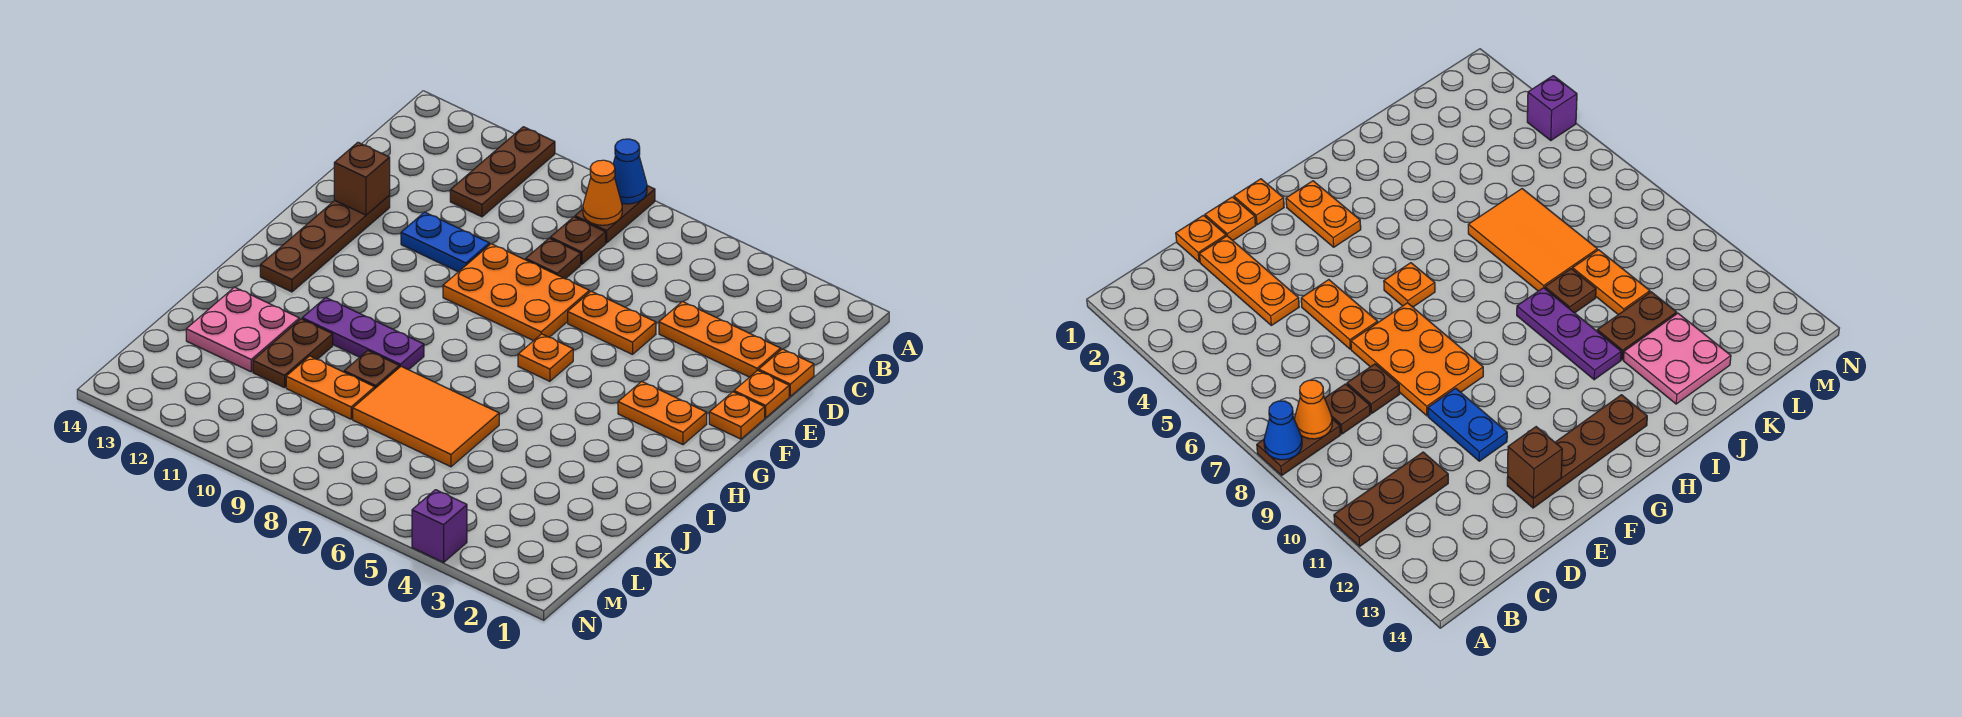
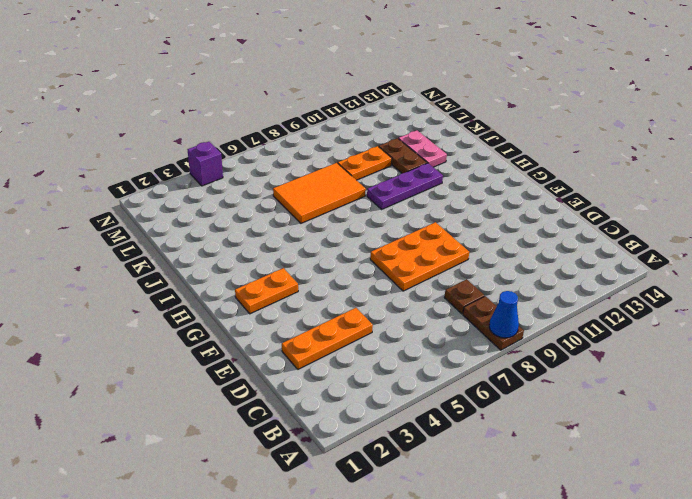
pink plate J12:K12 level 1 -> pink plate J12:K13 level 1
none -> brown plate A11:C11 level 1
none -> orange plate D1 level 1
none -> brown plate D8 level 1

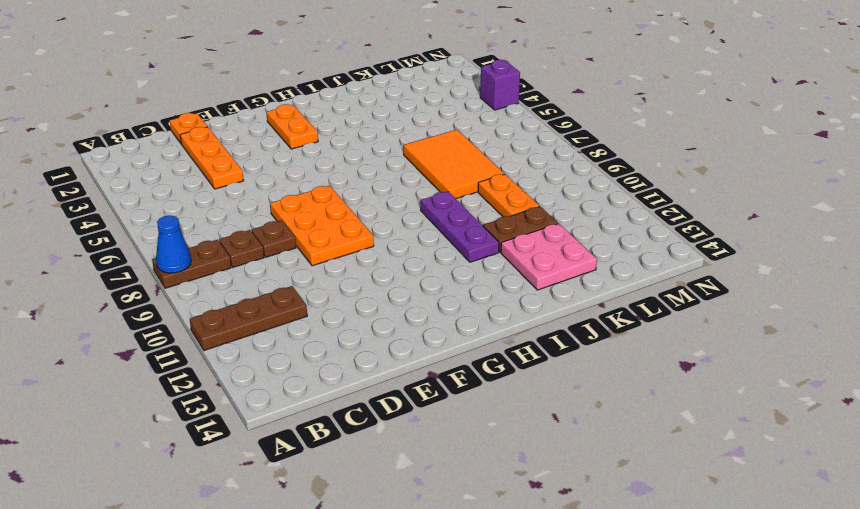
none -> orange plate E1 level 1
none -> orange plate E5:E6 level 1
none -> blue plate E10:E11 level 1

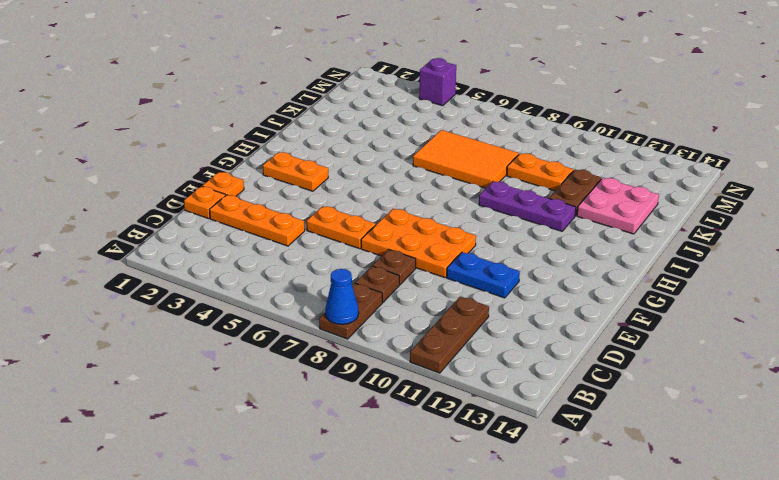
none -> brown plate E13:H13 level 1
none -> orange plate F1 level 1
none -> orange plate G6 level 1

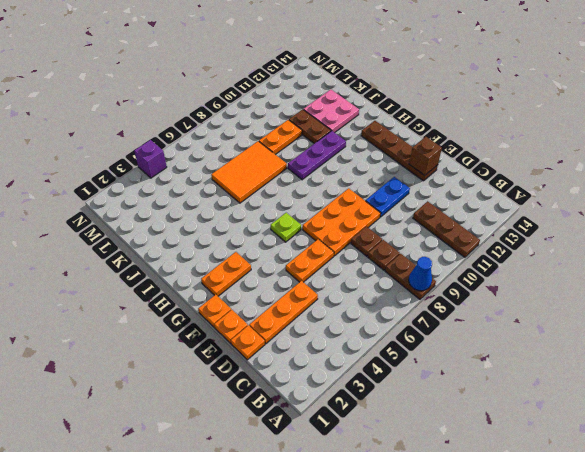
lime plate G6 level 1 -> orange plate G6 level 1
none -> brown plate J9 level 1
none -> orange cone B8 level 2

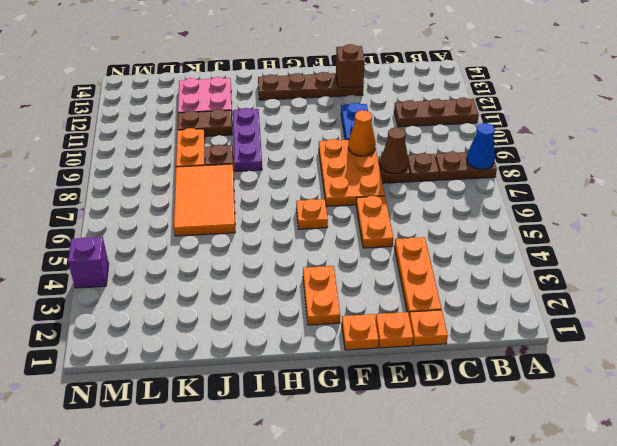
brown cone D8 level 2 -> none
orange cone E9 level 2 -> orange cone B8 level 2

